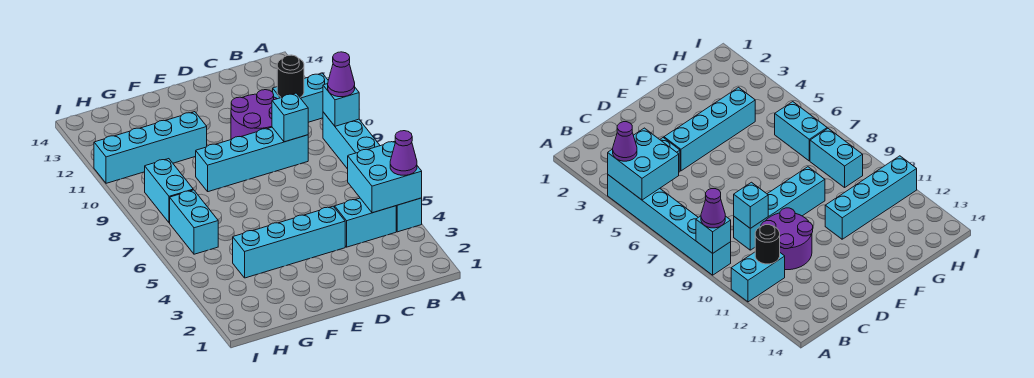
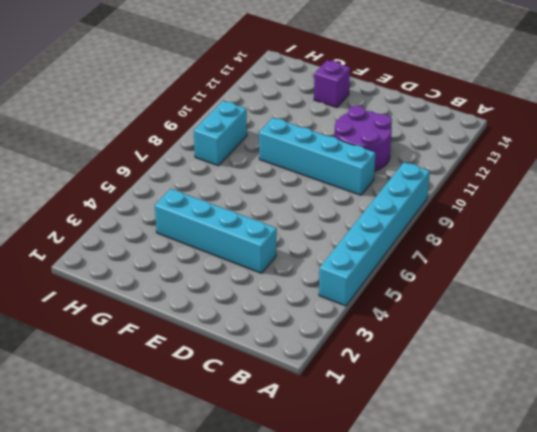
purple brick F13 level 1 -> none
none -> cyan brick A11:B11 level 1
none -> cyan brick B4:C4 level 1
none -> cyan brick F11:I11 level 1

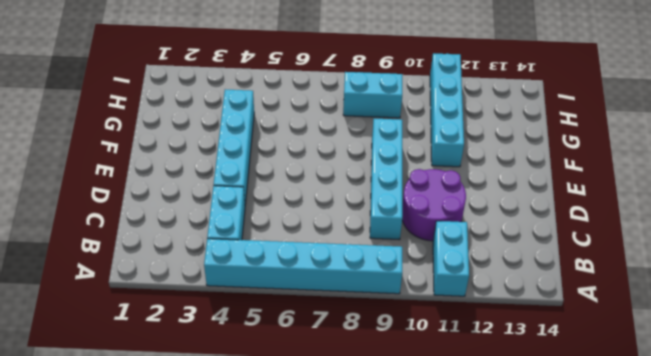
none -> cyan brick H6:H7 level 1
none -> cyan brick A4:B5 level 2
none -> cyan brick A9 level 2

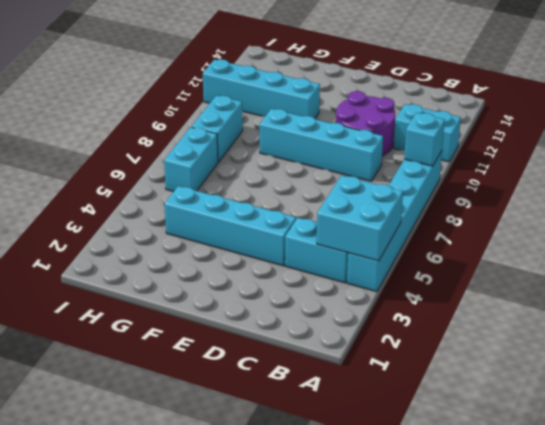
none -> black round brick B11 level 2
none -> cyan brick C9 level 2
none -> purple cone A4 level 3

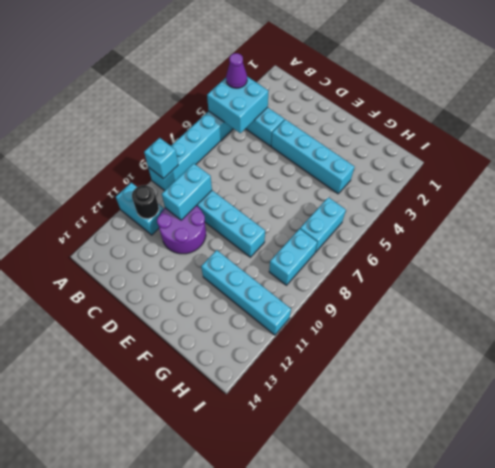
cyan brick C9:C10 level 2 -> cyan brick C9 level 2
none -> purple cone A9 level 3

